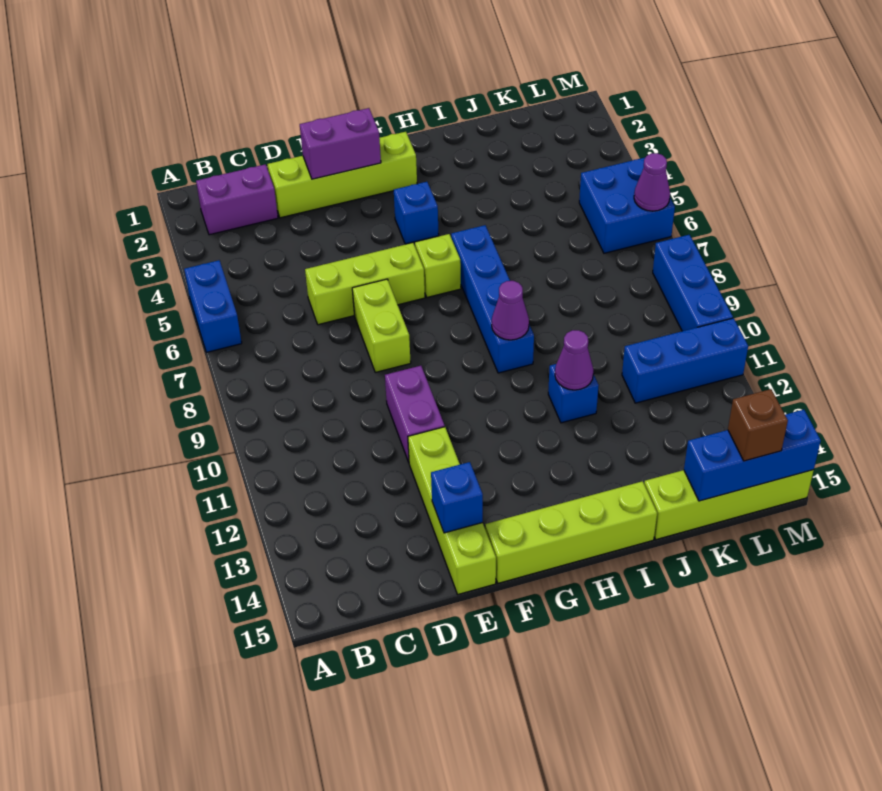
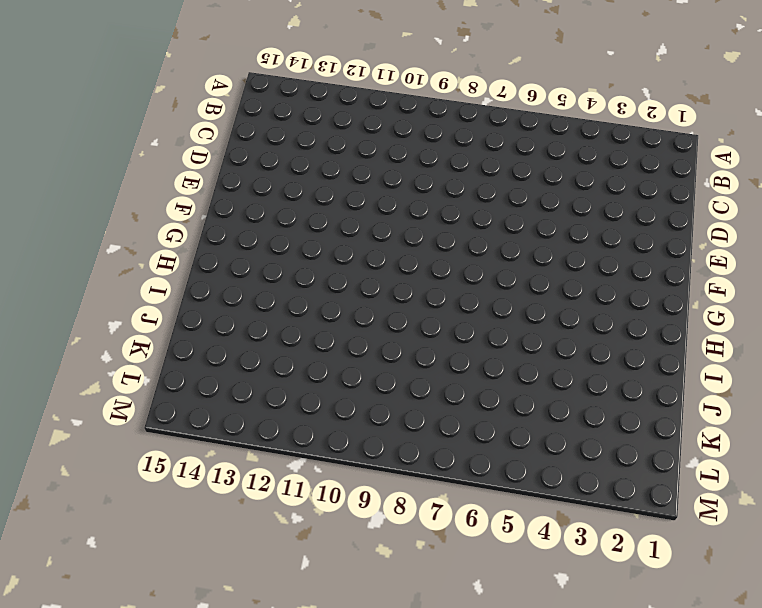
none -> blue brick A5:A6 level 1
none -> purple brick B2:C2 level 1
none -> lime brick D2:G2 level 1

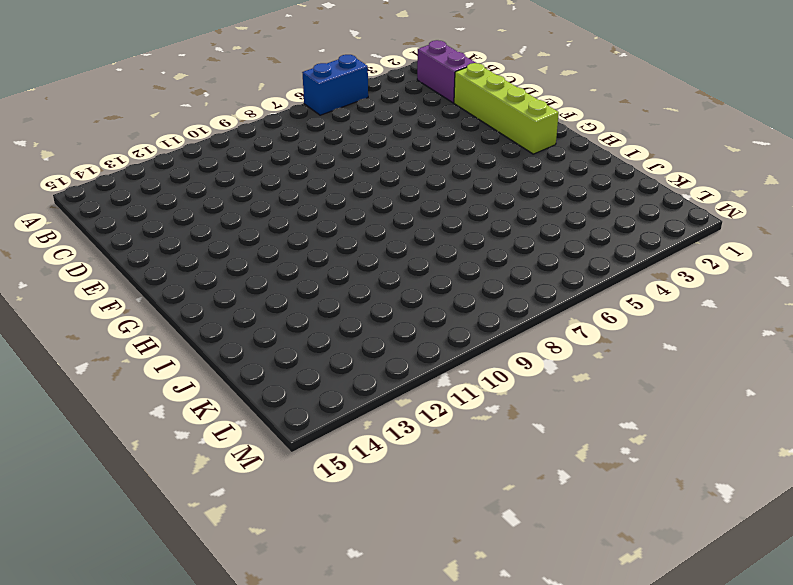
none -> lime brick D6:F6 level 1
none -> lime brick E7:E8 level 1
none -> purple brick E10:E11 level 1

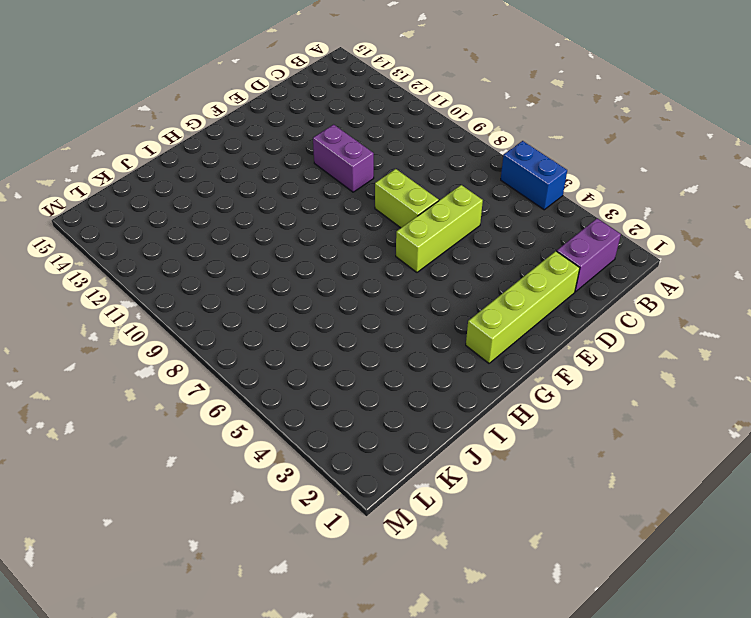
none -> lime brick E12:E15 level 1
none -> lime brick F15:I15 level 1
none -> blue brick G4 level 1

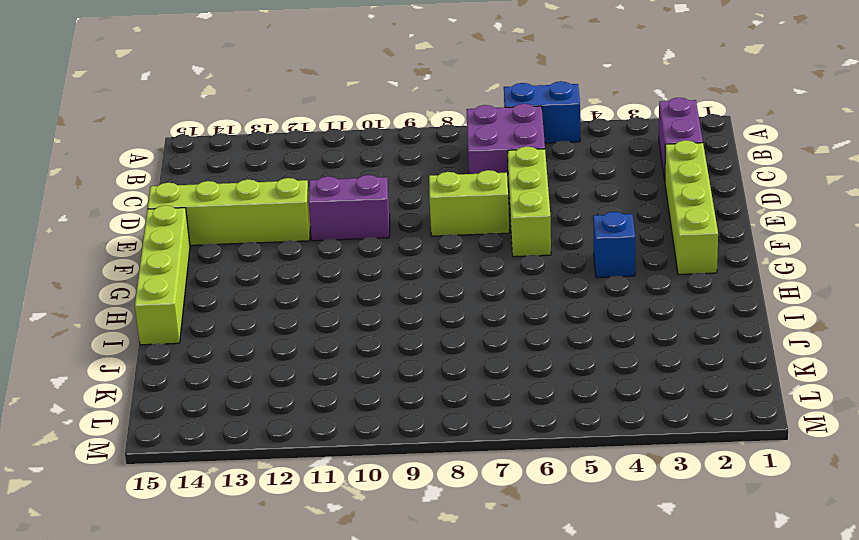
purple brick B6:C7 level 1 -> none
none -> lime brick G6 level 1
none -> blue brick H6:H9 level 1
none -> blue brick I11 level 1

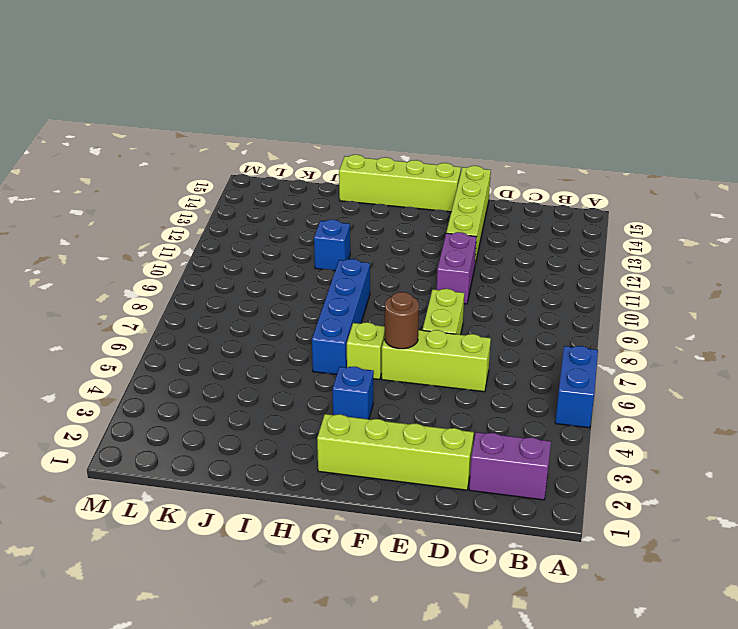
brown round brick F6 level 2 -> none
none -> lime brick J15:M15 level 1
none -> blue brick K11:M11 level 1
none -> blue brick L5:M6 level 1

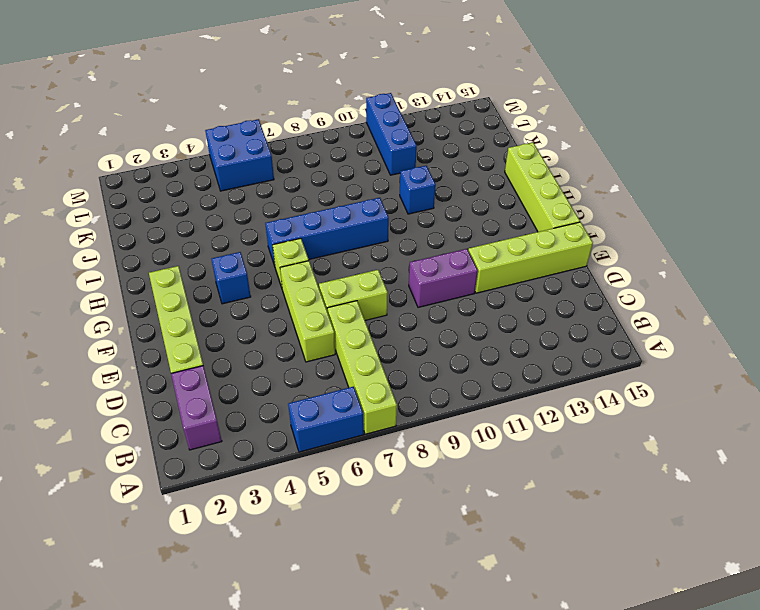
lime brick A7:D7 level 1 -> lime brick J15:M15 level 1
none -> blue brick M8:M10 level 1
none -> purple brick E2:F2 level 2
none -> blue brick E14 level 2

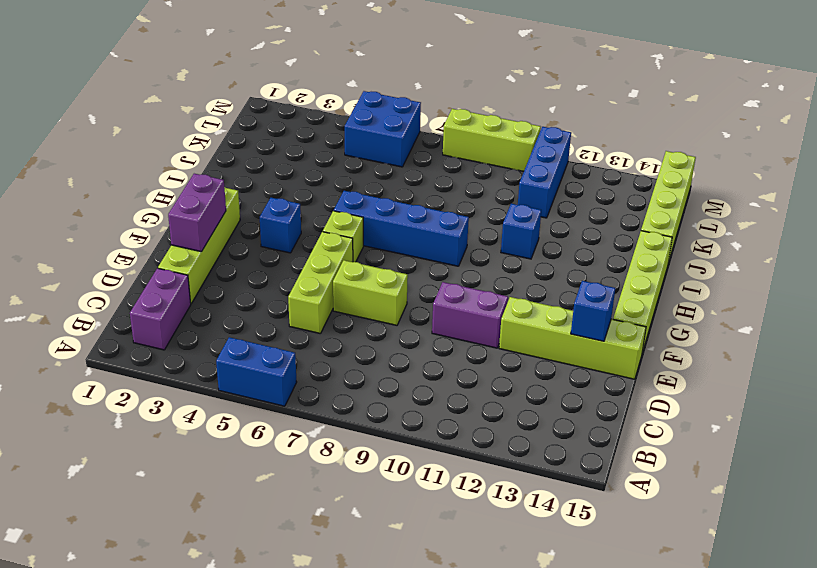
lime brick M8:M10 level 1 -> blue brick M8:M10 level 1
none -> purple cone H9 level 2
none -> purple cone I11 level 2
none -> blue brick K15:M15 level 2

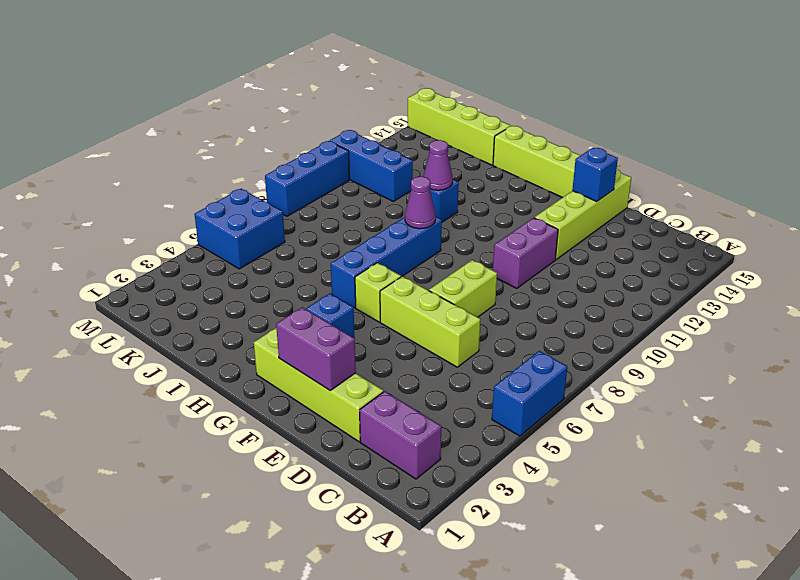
none -> blue brick K15:M15 level 2
none -> purple cone M6 level 2
none -> brown brick L15 level 3

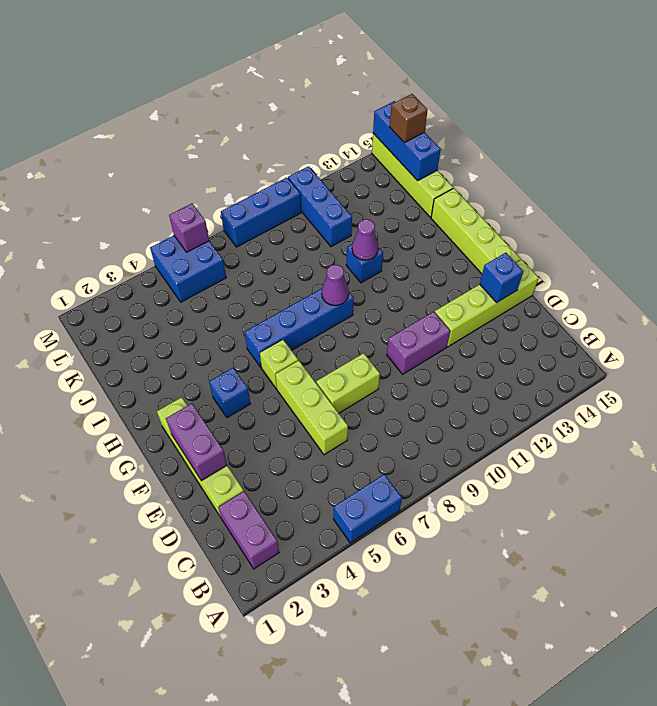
purple brick M6 level 2 -> purple cone M6 level 2

